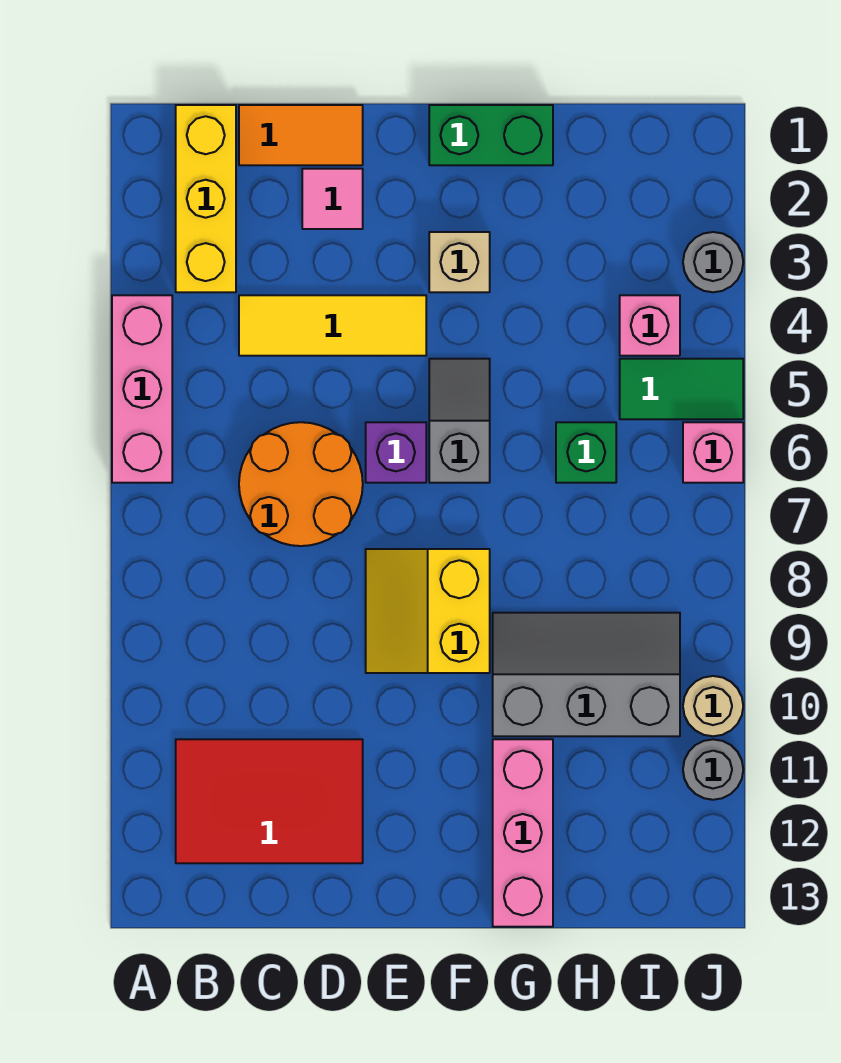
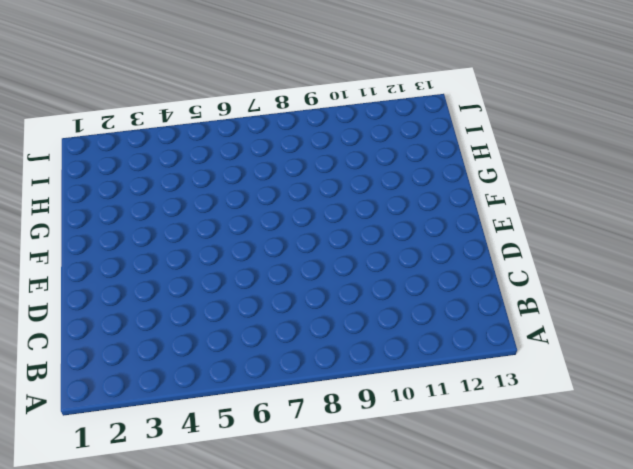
none -> pink brick A4:A6 level 1
none -> yellow brick B1:B3 level 1
none -> red tile B11:D12 level 1

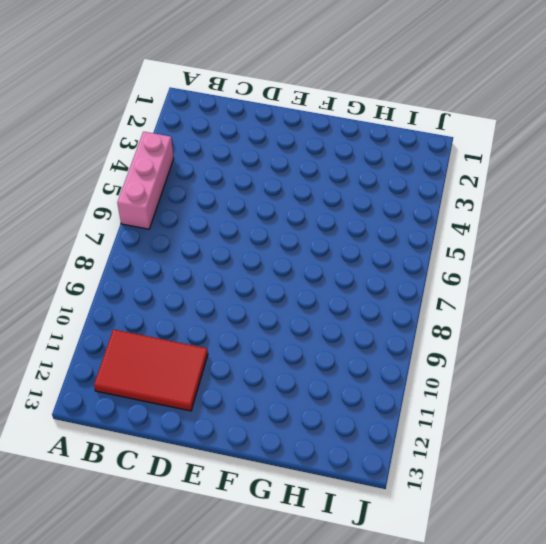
none -> yellow brick B1:B3 level 1
none -> orange tile C1:D1 level 1
none -> yellow tile C4:E4 level 1

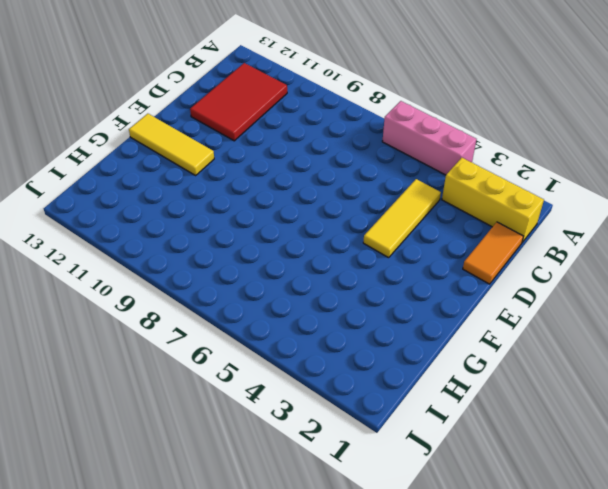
yellow tile F11:F13 level 1 -> none
none -> orange round brick C6:D7 level 1
none -> pink tile D2 level 1
none -> purple brick E6 level 1

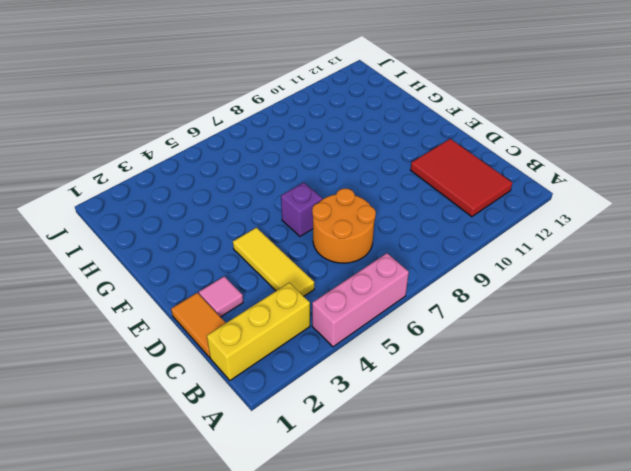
none -> yellow slope E8:F9 level 1 top F
none -> green brick F1:G1 level 1
none -> tan brick F3 level 1

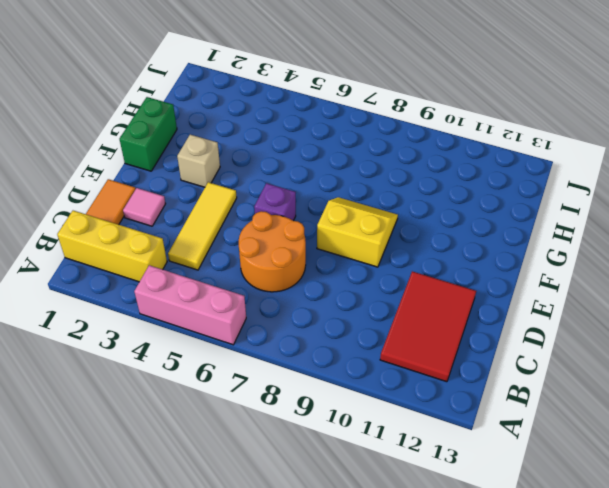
yellow slope E8:F9 level 1 top E -> yellow slope E8:F9 level 1 top F
none -> grey slope F5:F6 level 1 top 6
none -> grey slope G9:I10 level 1 top 10
none -> pink brick G11:G13 level 1

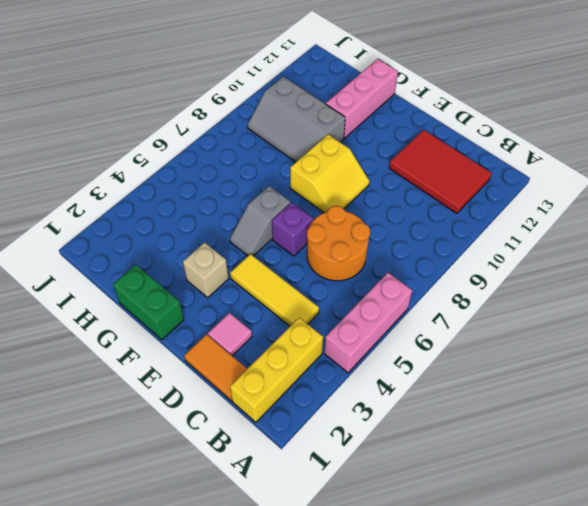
none -> green brick H6 level 1
none -> pink brick I4 level 1
none -> green tile I5:J5 level 1

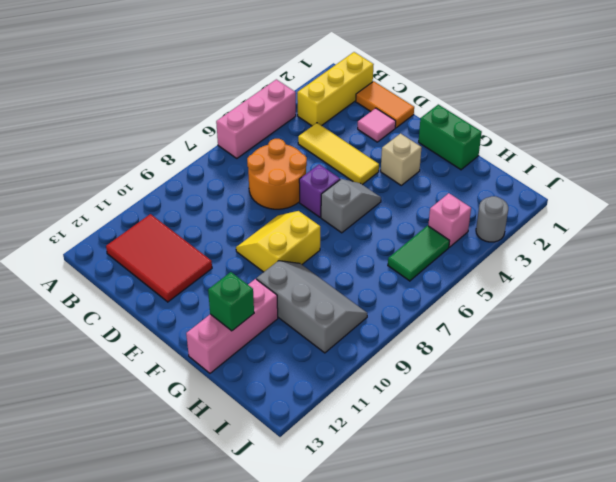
green brick G12 level 2 -> green brick H6 level 1
green tile I5:I6 level 1 -> green tile I5:J5 level 1
none -> pink brick J6 level 1
none -> tan round brick J10 level 1
none -> grey round brick J11 level 1

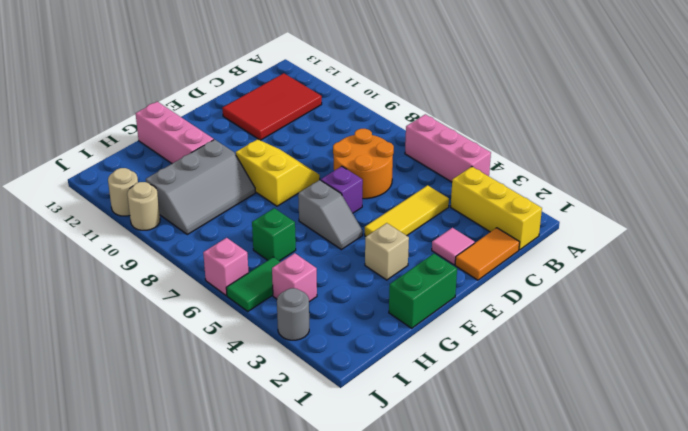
tan round brick J11 level 1 -> grey round brick J11 level 1

